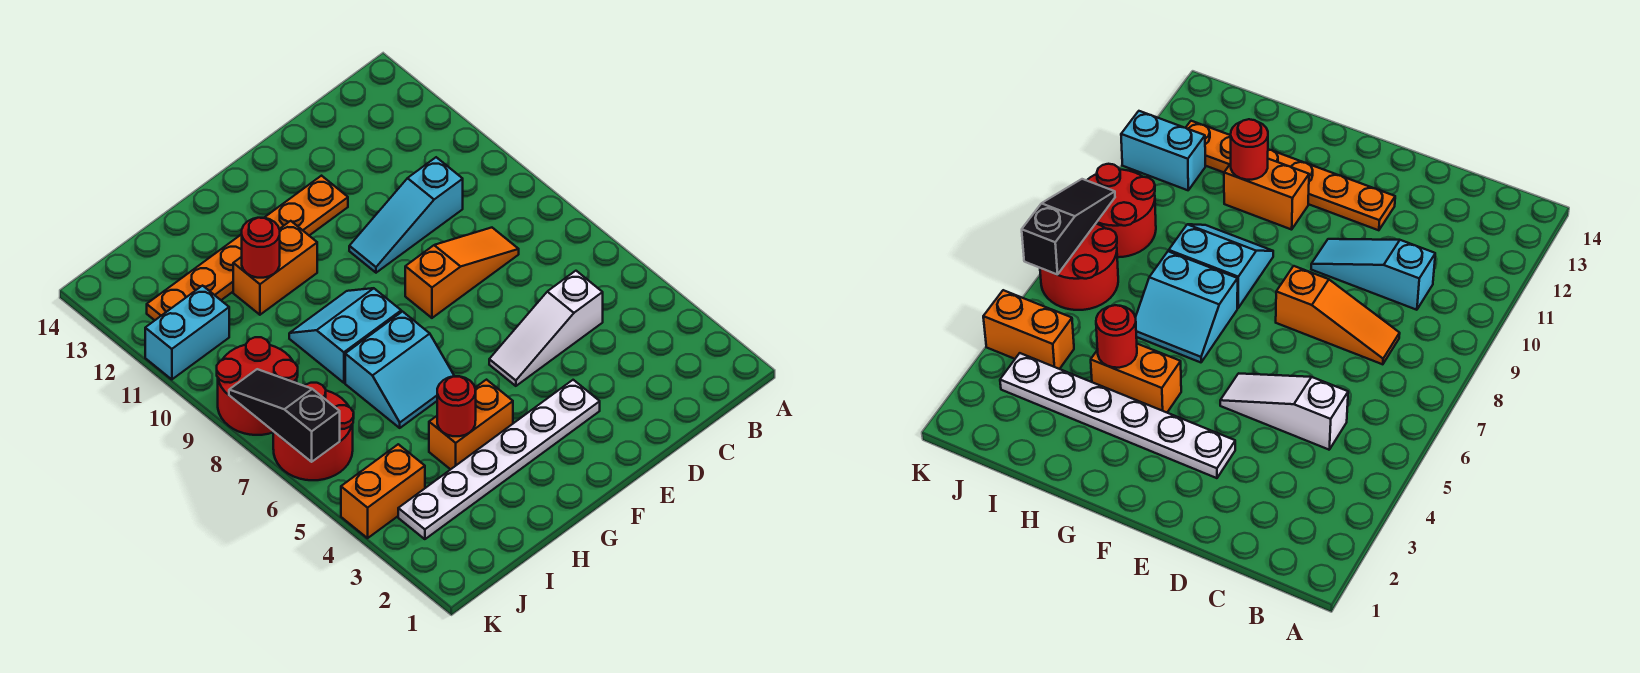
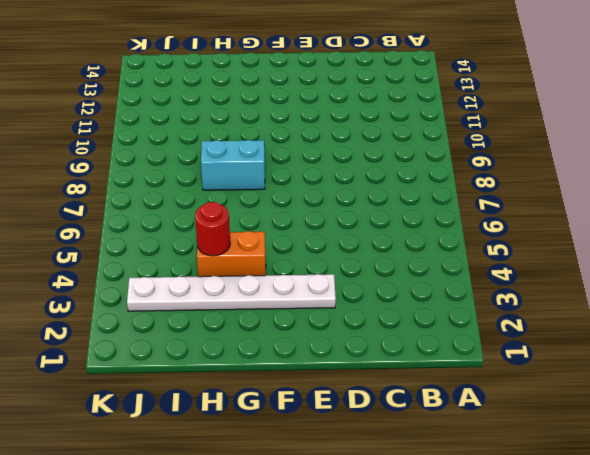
none -> white slope C5:E5 level 1 top C
none -> orange slope C8:E8 level 1 top E
none -> cyan slope C10:E10 level 1 top C

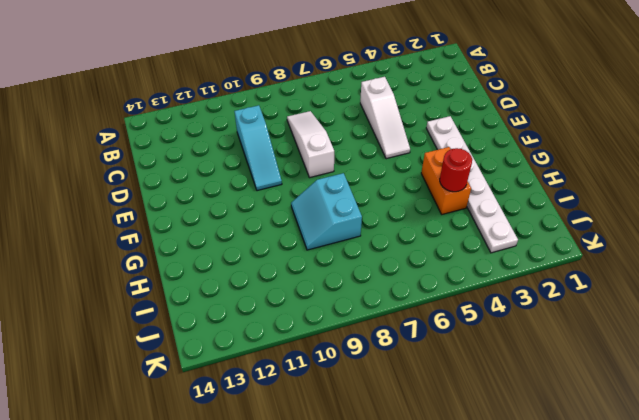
white slope C8:E8 level 1 top E -> orange slope C8:E8 level 1 top E
none -> orange plate E12:J12 level 1
none -> cyan slope G6:H7 level 1 top 7
none -> orange brick G11:H11 level 1

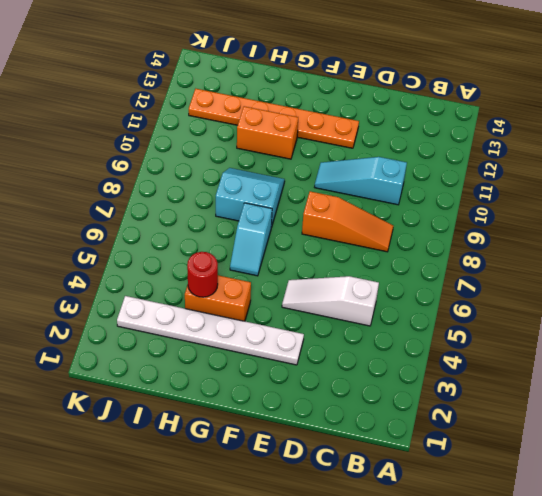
cyan slope G6:G7 level 1 top 7 -> cyan slope G6:H7 level 1 top 7
none -> orange brick J4:K4 level 1
none -> red round brick J6:K7 level 1
none -> red round brick J8:K9 level 1

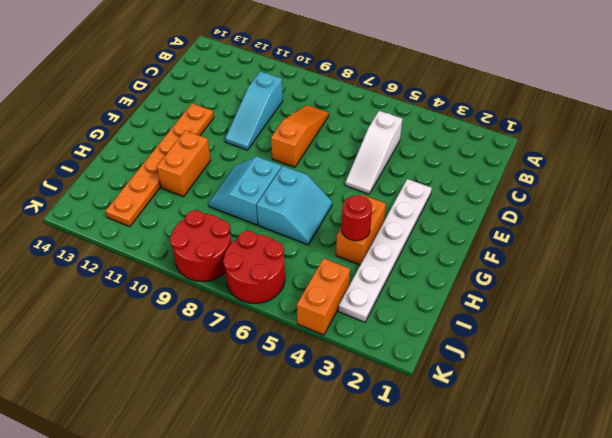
none -> cyan brick J11:K11 level 1
none -> red round brick H11 level 2
none -> black slope K6:K8 level 2 top 6

